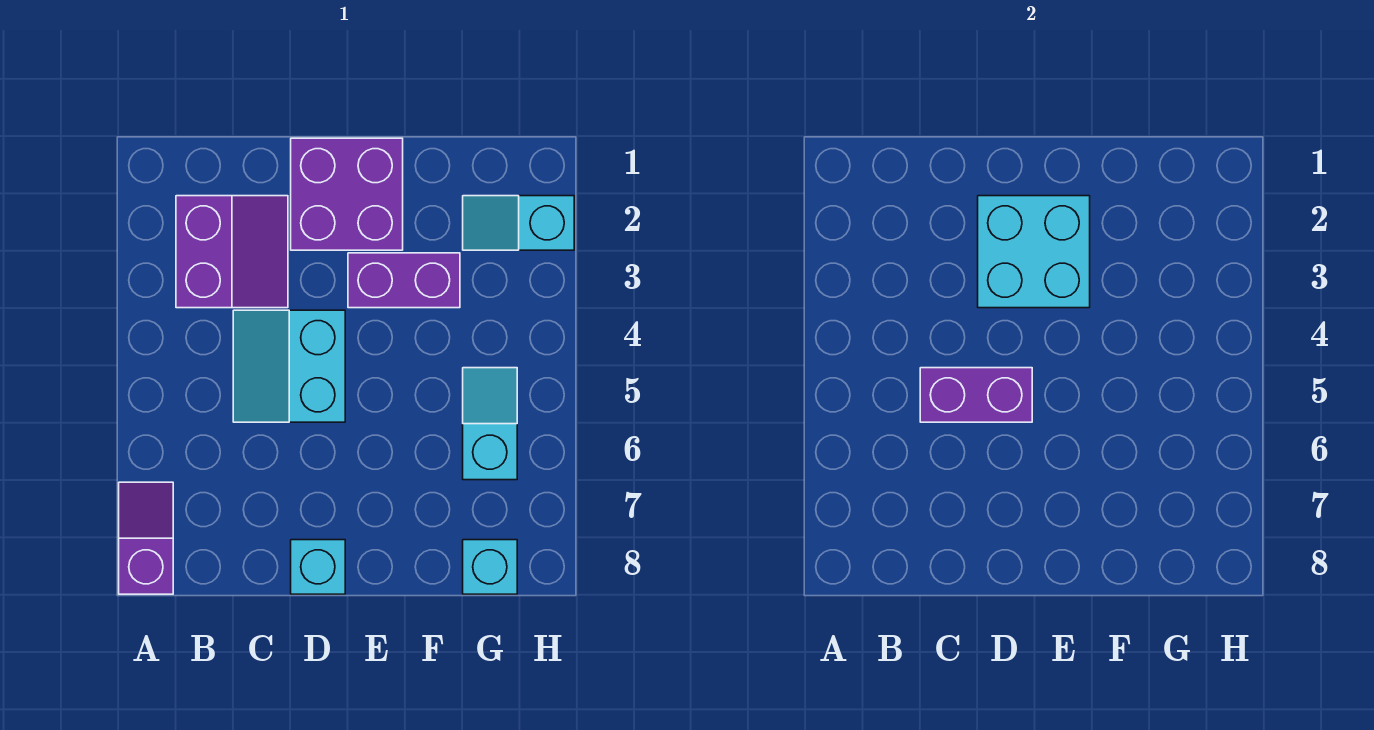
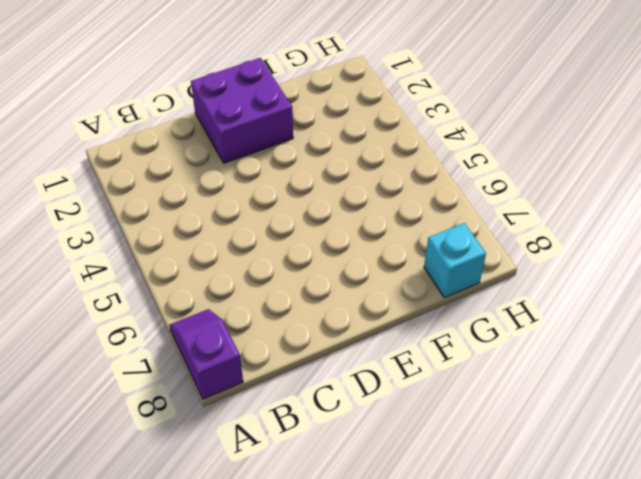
none -> purple slope B2:C3 level 1 top B
none -> cyan slope C4:D5 level 1 top D

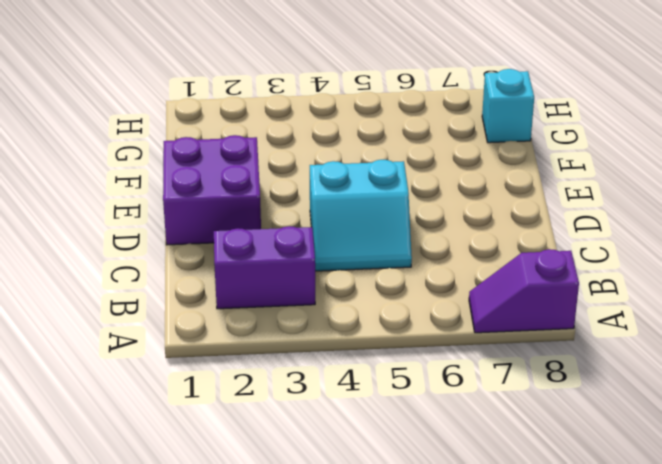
none -> cyan brick D8 level 1
none -> purple brick E3:F3 level 1

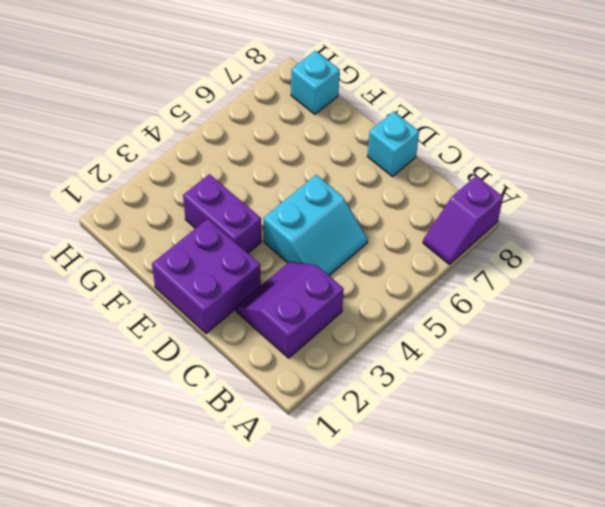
none -> cyan slope G2:H2 level 1 top H
none -> cyan slope G5:G6 level 1 top 6

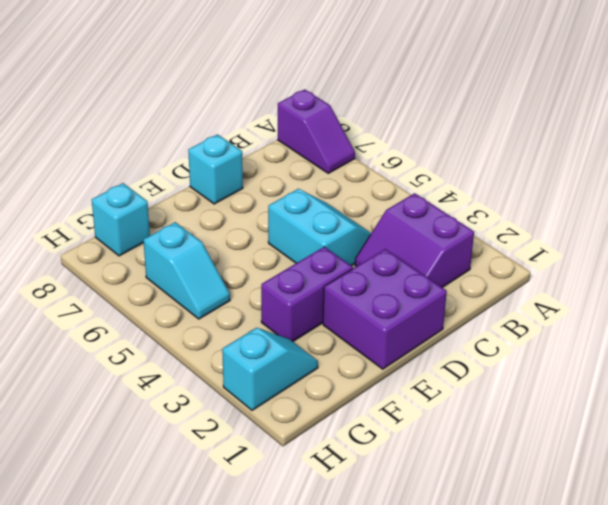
none -> purple brick C5:D5 level 2
none -> cyan brick D2:E3 level 2

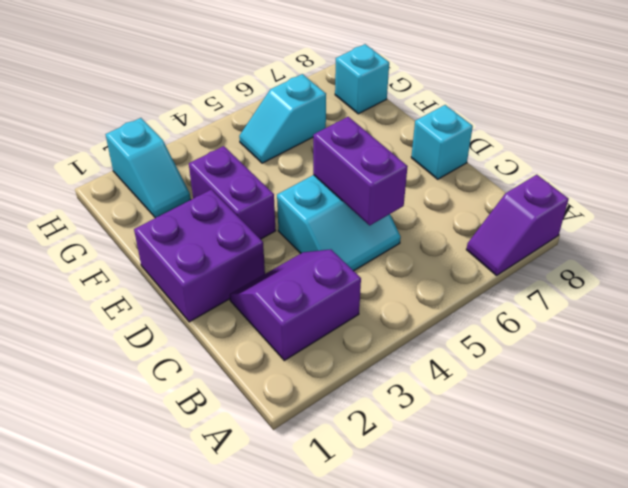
none -> cyan brick D2:E3 level 2

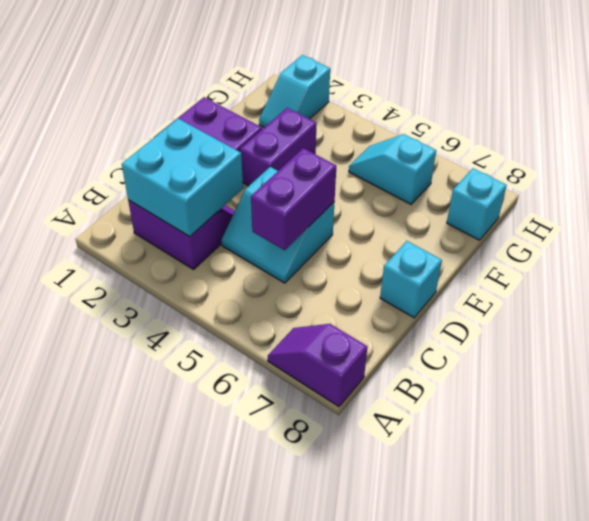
cyan brick B2:C3 level 2 -> cyan brick D2:E3 level 2

